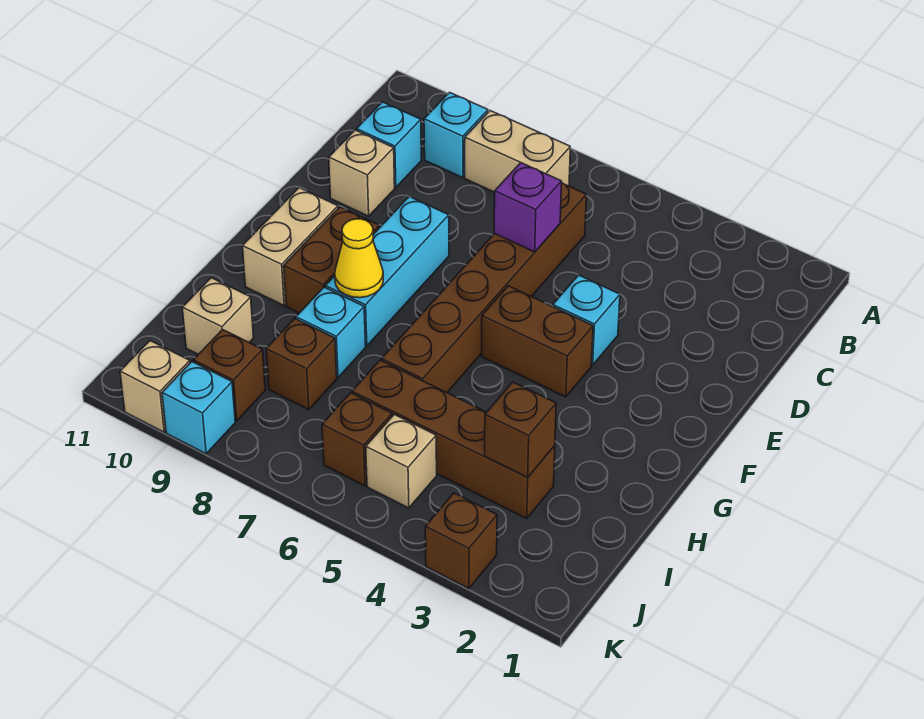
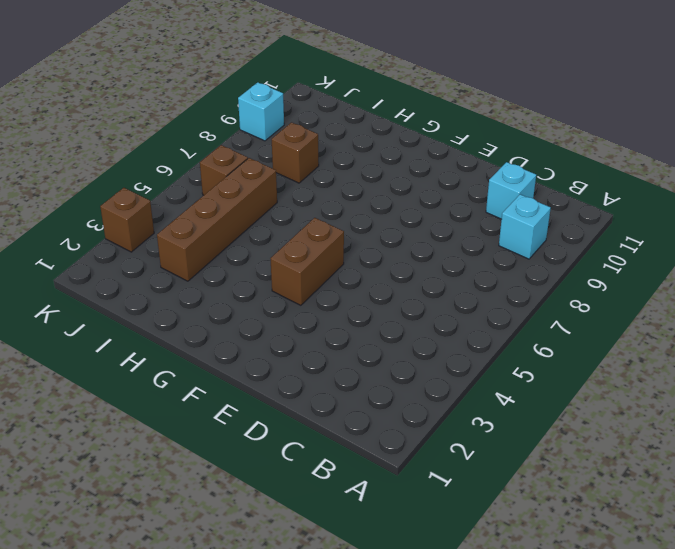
none -> tan brick B7:B8 level 1
none -> brown brick C6:H6 level 1
none -> tan brick D10 level 1

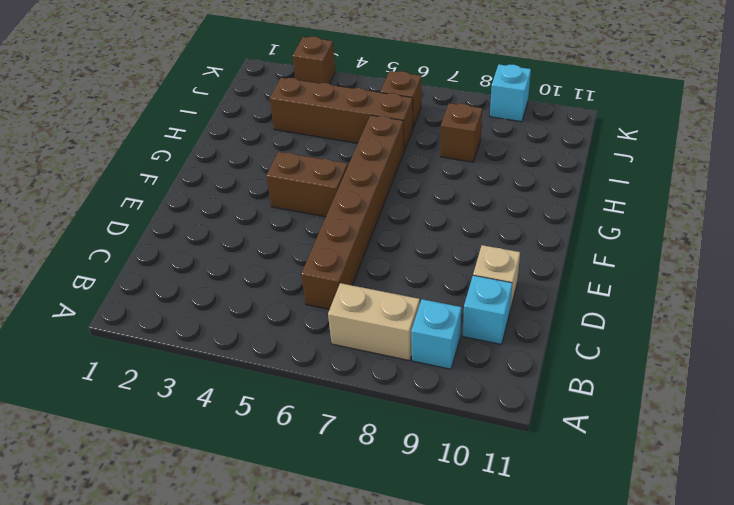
none -> cyan brick E4 level 1
none -> cyan brick E8:G8 level 1
none -> brown brick F9:G9 level 1

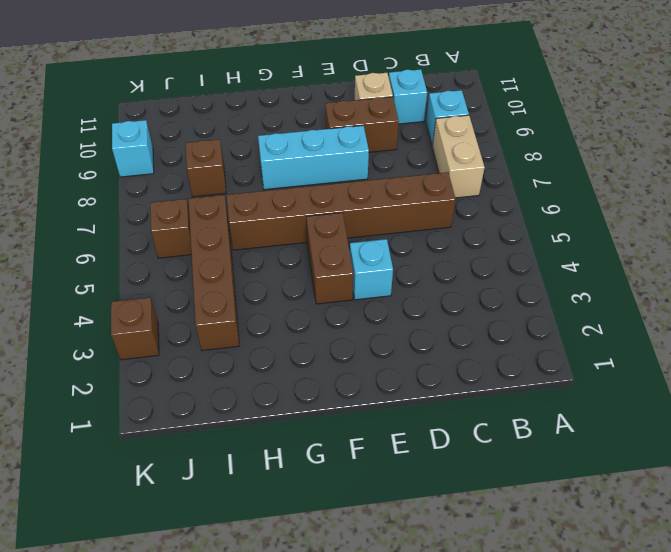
brown brick D9:E9 level 1 -> brown brick F9:G9 level 1
none -> tan brick F10:G10 level 1
none -> cyan brick H8 level 1
none -> tan brick I10 level 1

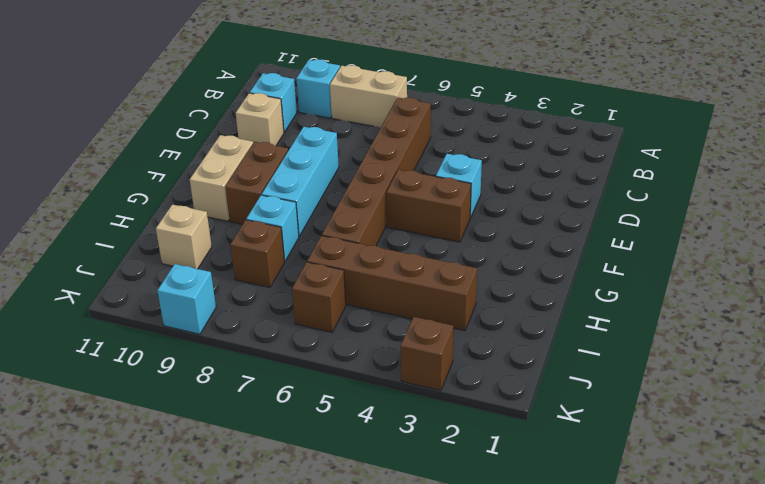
none -> tan brick J5 level 1
none -> brown brick J9 level 1
none -> tan brick K10 level 1

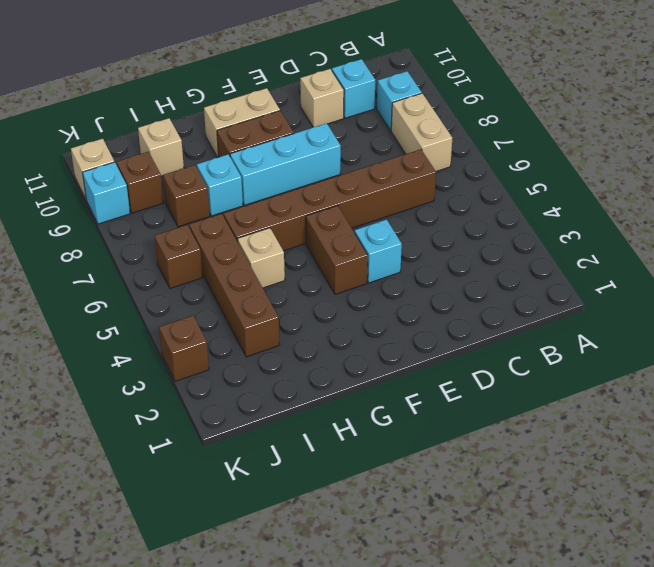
tan brick H5 level 1 -> tan brick J5 level 1
none -> purple brick D6 level 2
none -> yellow cone G8 level 2
none -> brown brick I3 level 2

